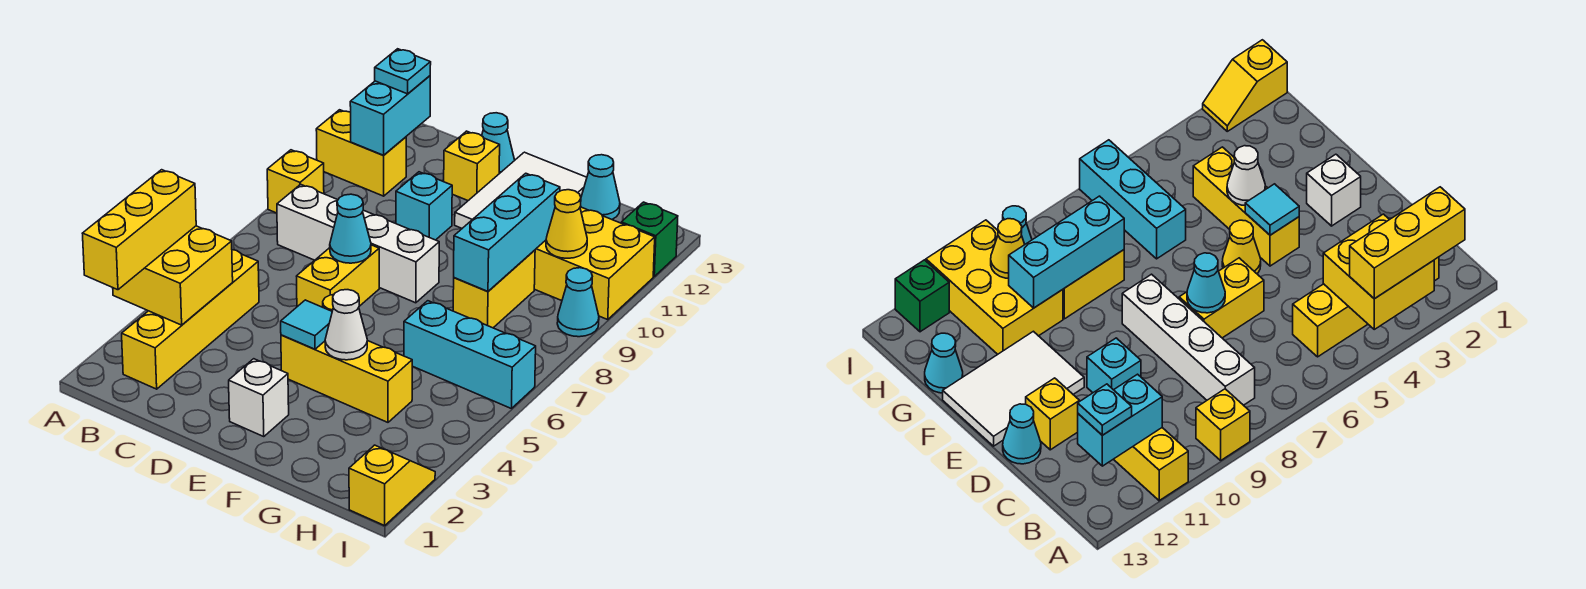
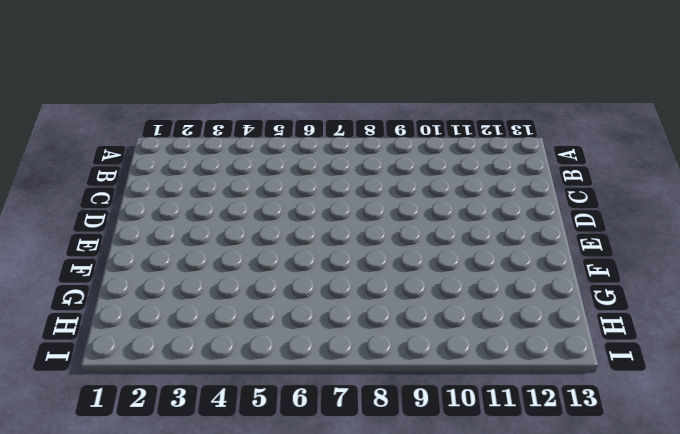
none -> yellow brick A9 level 1
none -> yellow brick A11:B11 level 1
none -> yellow brick B2:B5 level 1

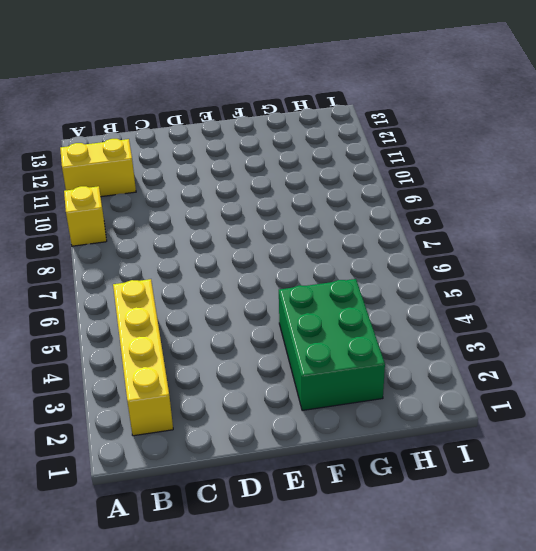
green brick F2:G4 level 1 -> yellow brick E4:G4 level 1
none -> white brick B8:E8 level 1
none -> yellow brick D6:D7 level 1
none -> cyan brick D10 level 1

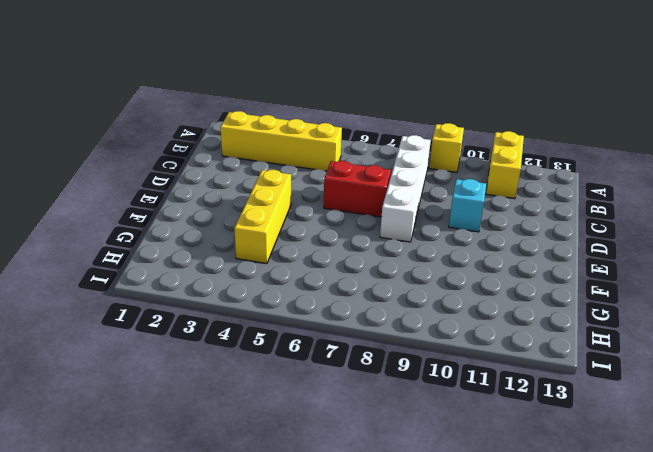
red brick D6:D7 level 1 -> yellow brick D6:D7 level 1
none -> yellow brick D12 level 1
none -> cyan cone D13 level 1
none -> white brick E2 level 1

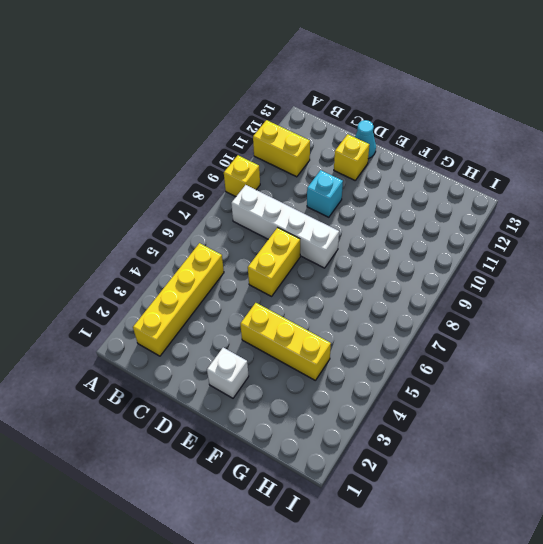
none -> yellow cone E5 level 1
none -> white tile E11:F13 level 1
none -> cyan brick G6:I6 level 1

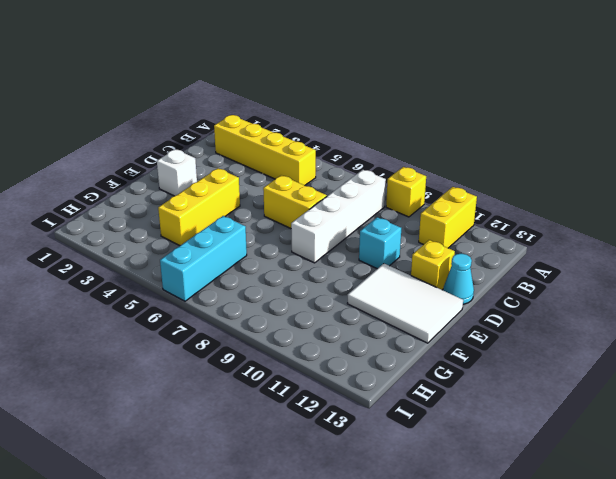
none -> yellow cone E5 level 1
none -> yellow brick G8:G9 level 1
none -> yellow brick G10:I11 level 1

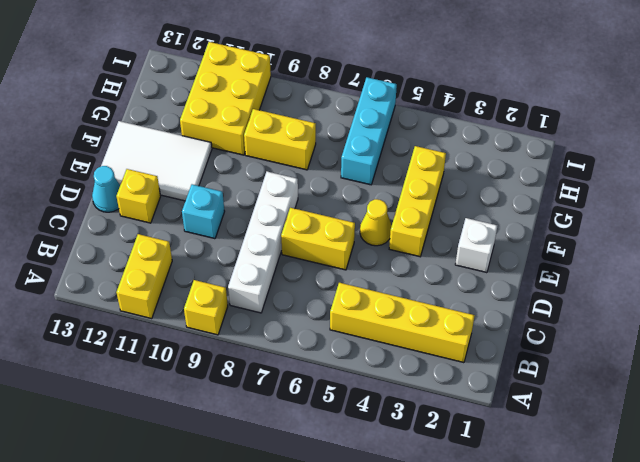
none -> cyan cone G13 level 1
none -> yellow slope I1:I2 level 1 top 1
none -> cyan cone I9 level 1

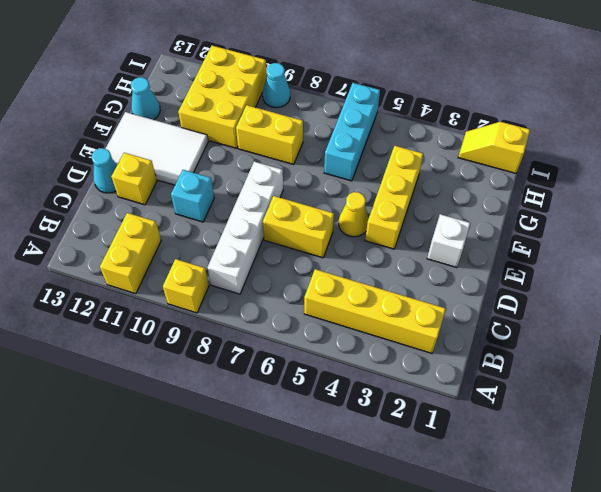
none -> green brick I12 level 1
none -> yellow brick A3:B4 level 2
none -> cyan brick B11:B12 level 2

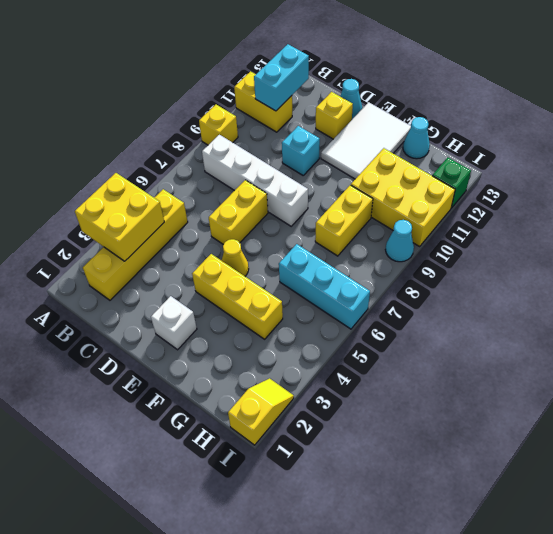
none -> cyan cone D7 level 2
none -> cyan tile E4 level 2
none -> white cone F4 level 2

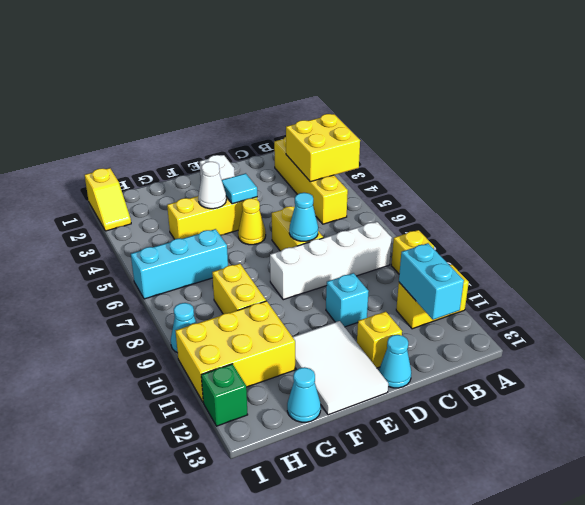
none -> cyan brick G8:G10 level 2
none -> yellow cone H10 level 2
none -> yellow brick A2:A4 level 3

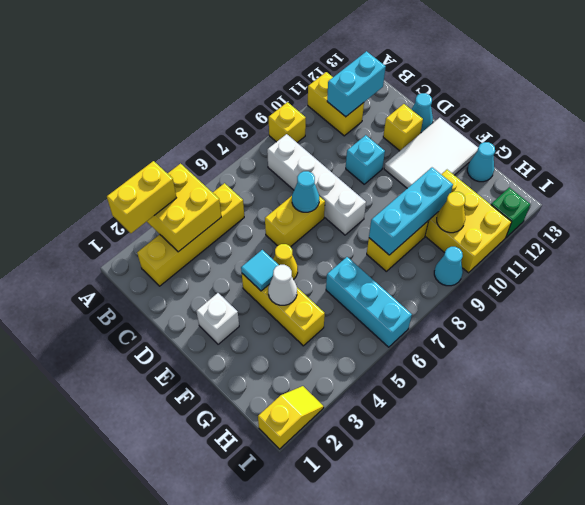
yellow brick A2:A3 level 3 -> yellow brick A2:A4 level 3
none -> cyan plate B12 level 3

